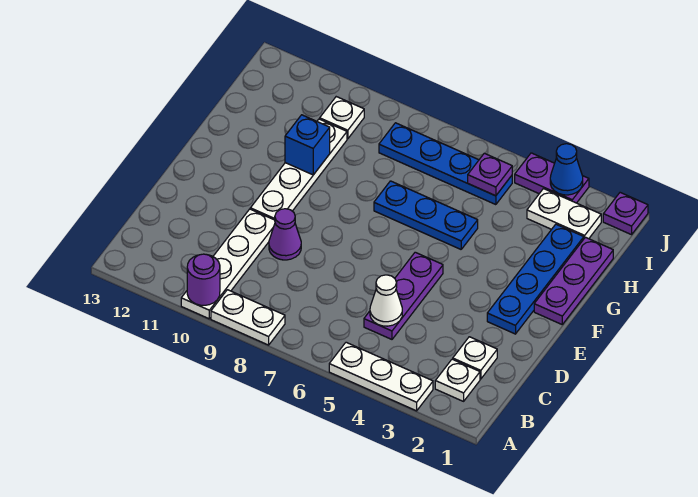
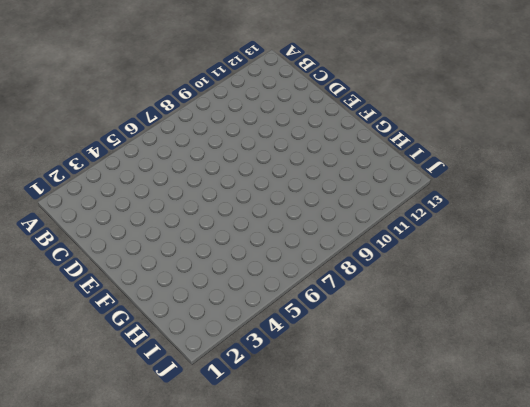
none -> white plate A3:A5 level 1
none -> white plate A8:A9 level 1
none -> white plate A10:D10 level 1

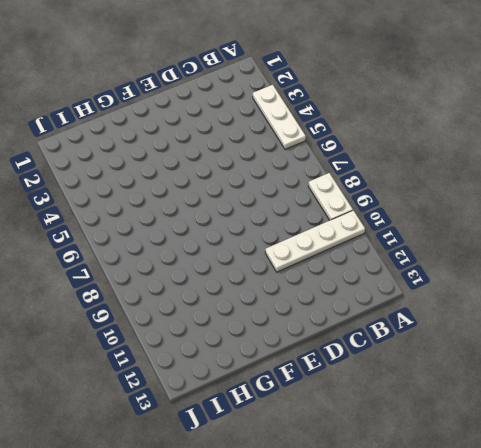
none -> white plate B2 level 1
none -> white plate C2 level 1
none -> purple plate C5:E5 level 1

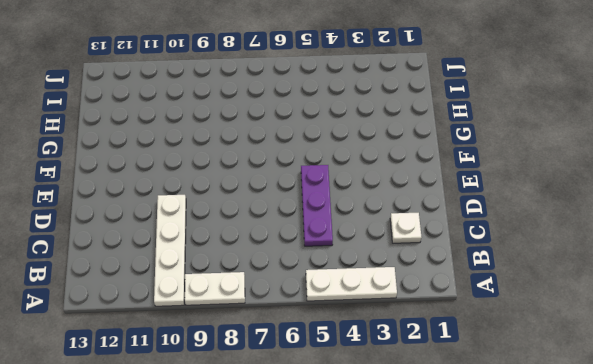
none -> white plate B2 level 1
none -> purple cone D9 level 1
none -> blue plate E2:H2 level 1

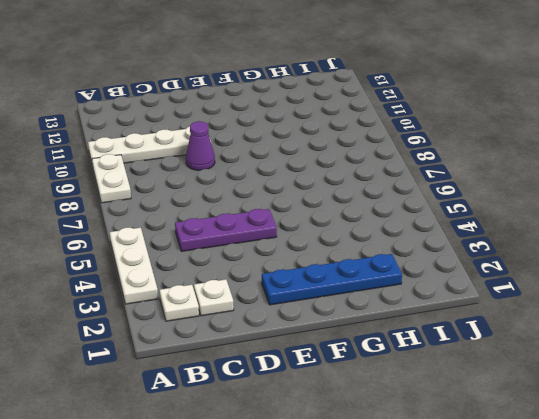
none -> white plate E10:H10 level 1
none -> purple plate F1:H1 level 1
none -> blue plate G5:G7 level 1

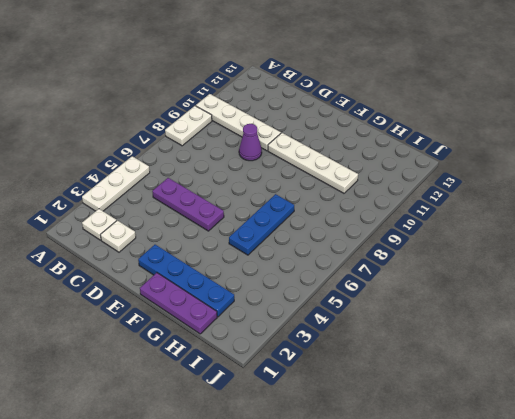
none -> white plate I2:I3 level 1
none -> blue plate I5:I8 level 1
none -> white plate I10 level 1

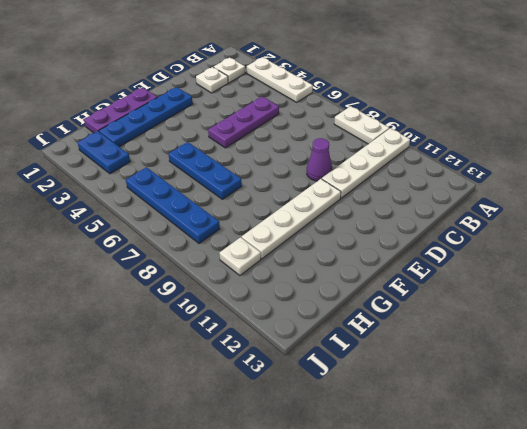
blue plate I2:I3 level 1 -> white plate I2:I3 level 1
none -> purple plate J1 level 1
none -> purple plate J3:J4 level 1
none -> purple round brick A10 level 2

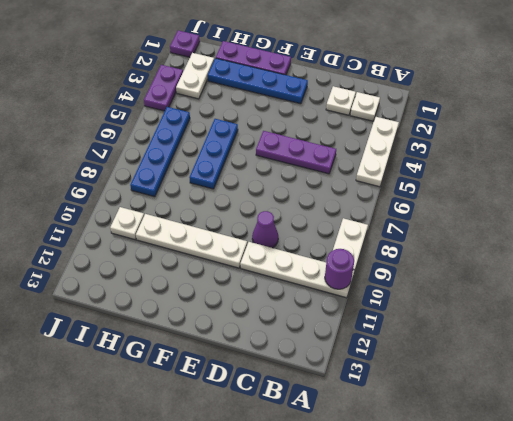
none -> white cone C5 level 2
none -> blue brick G10 level 2
none -> purple plate I5 level 2

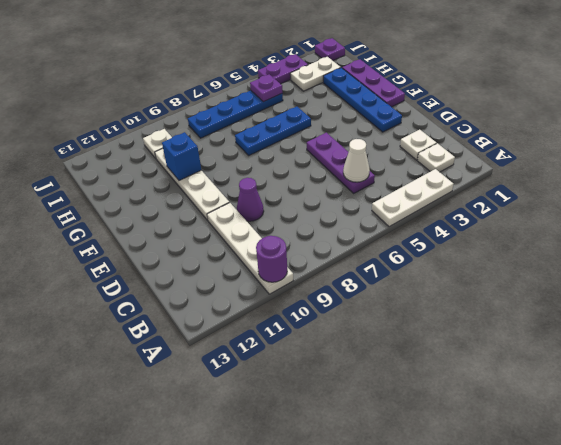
none -> white plate A8:A9 level 1
none -> blue cone J3 level 2

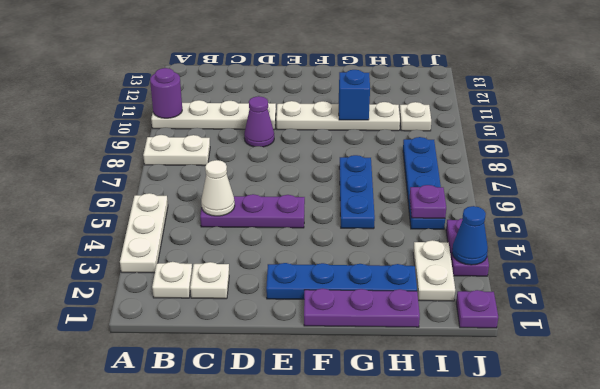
white plate A8:B8 level 1 -> white plate A8:A9 level 1

